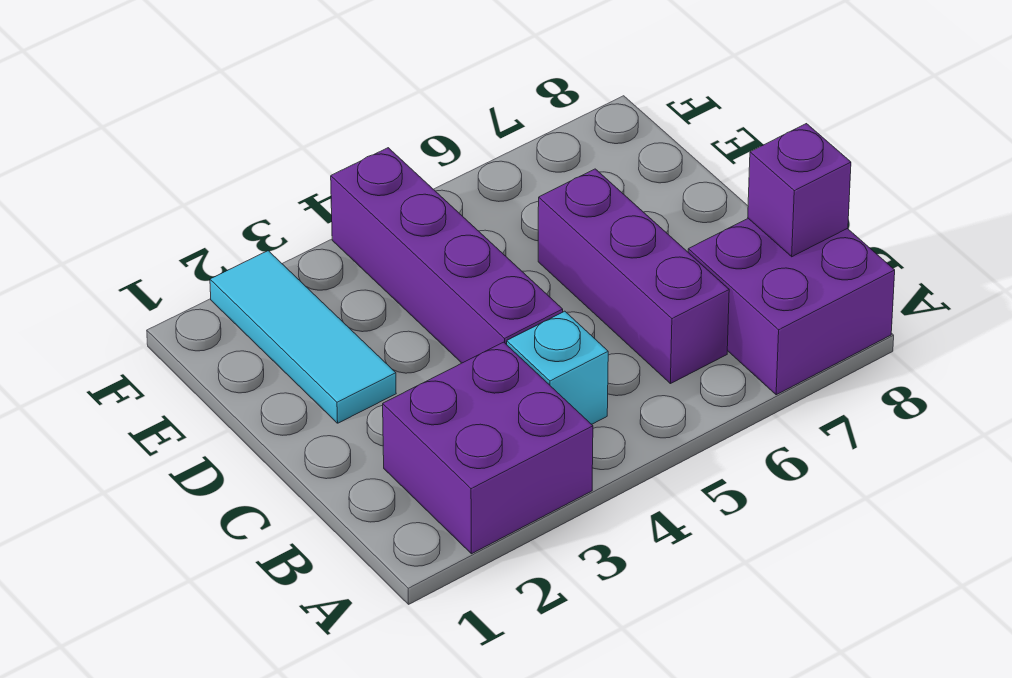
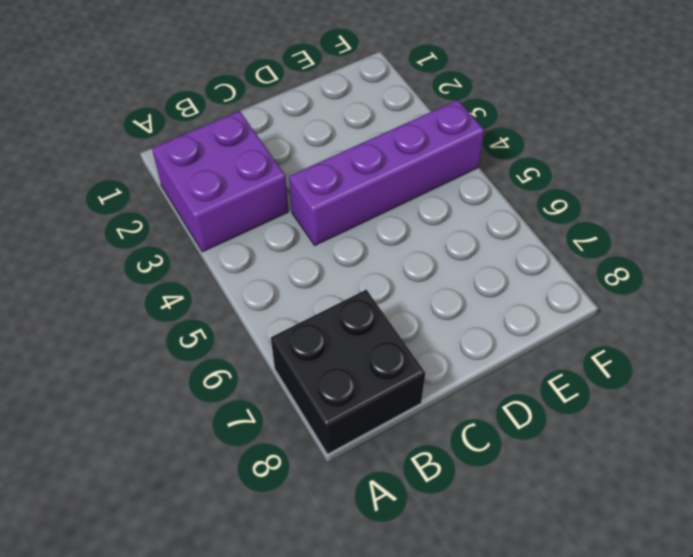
black brick A7:B8 level 1 -> purple brick A7:B8 level 1
none -> cyan brick B4 level 1
none -> purple brick B6:D6 level 1

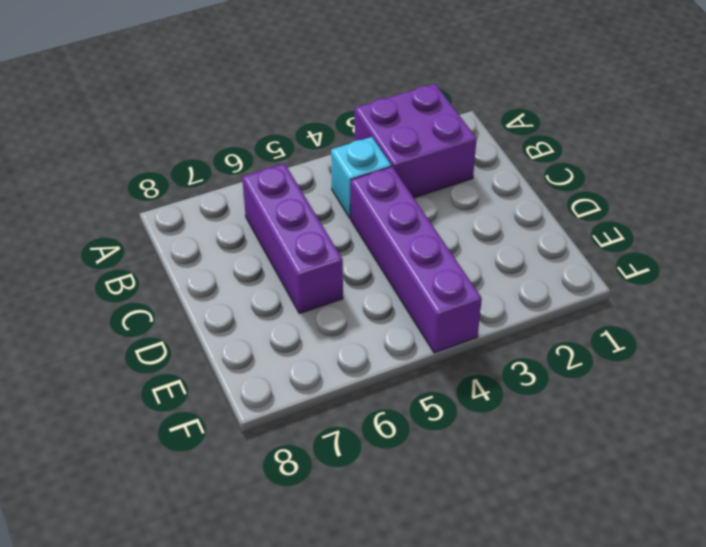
none -> purple brick A7:B8 level 1
none -> cyan tile D2:F2 level 1

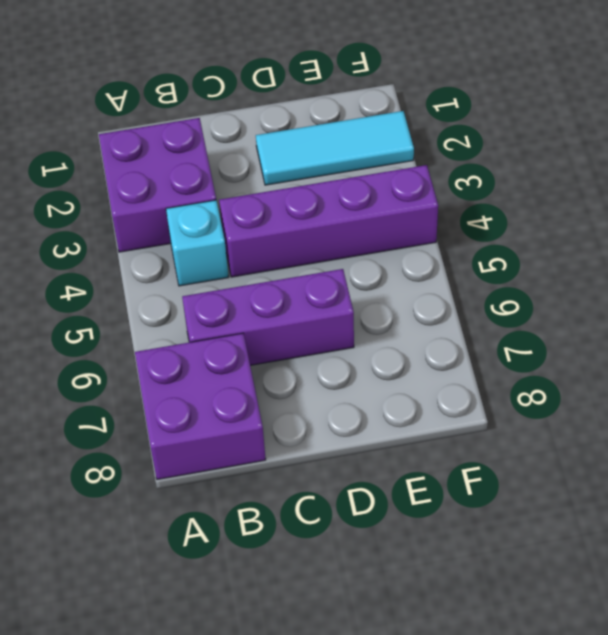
none -> purple brick B8 level 2

